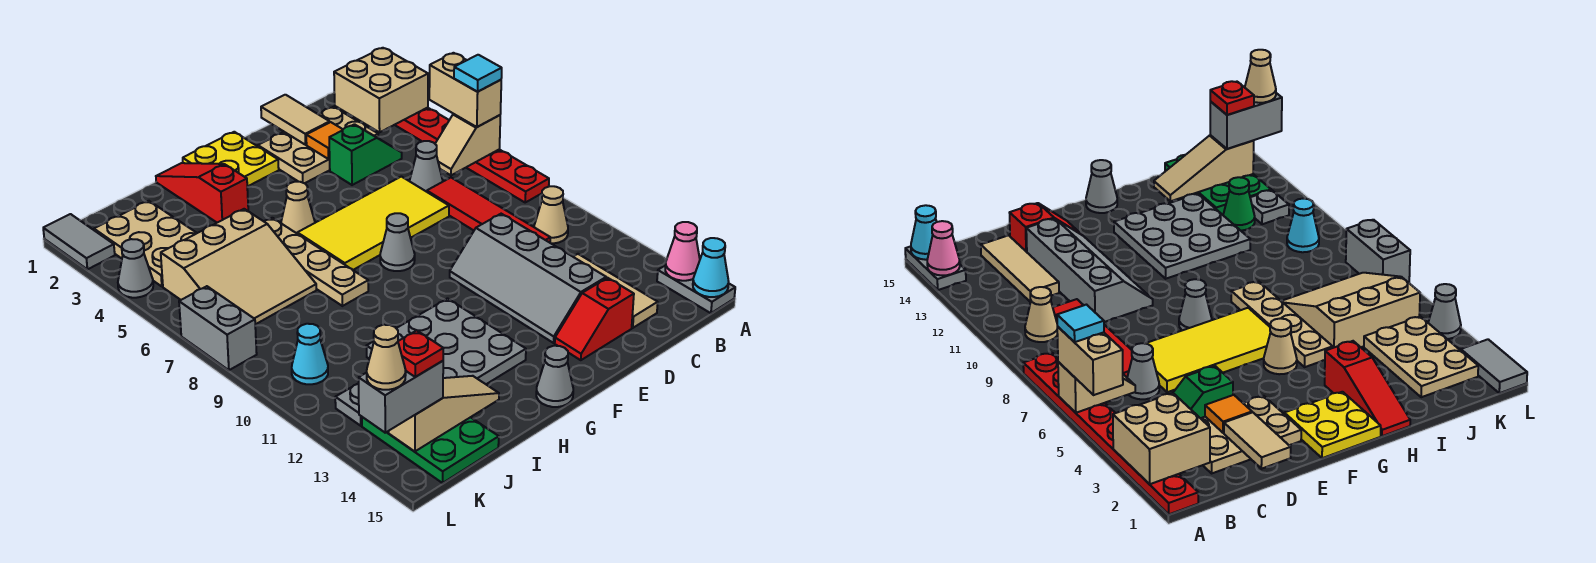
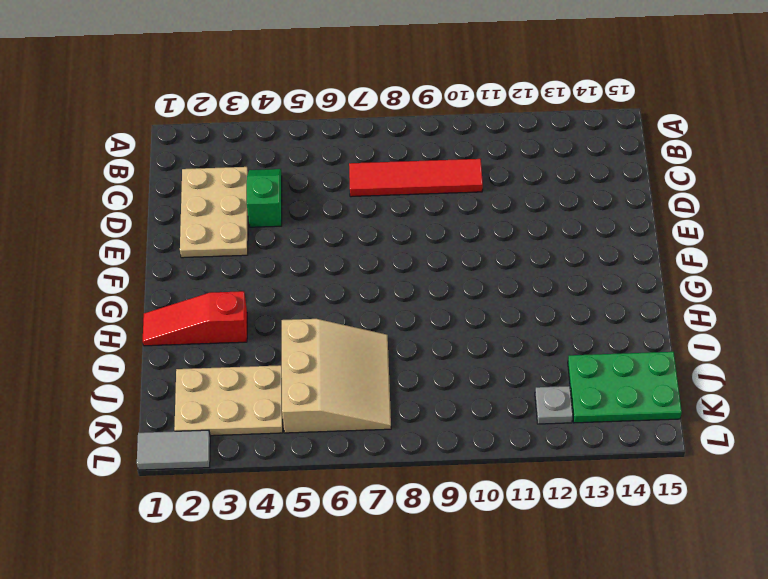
none -> red plate A1:A8 level 1
none -> grey plate A14:A15 level 1
none -> tan cone B10 level 1
none -> grey cone C6 level 1

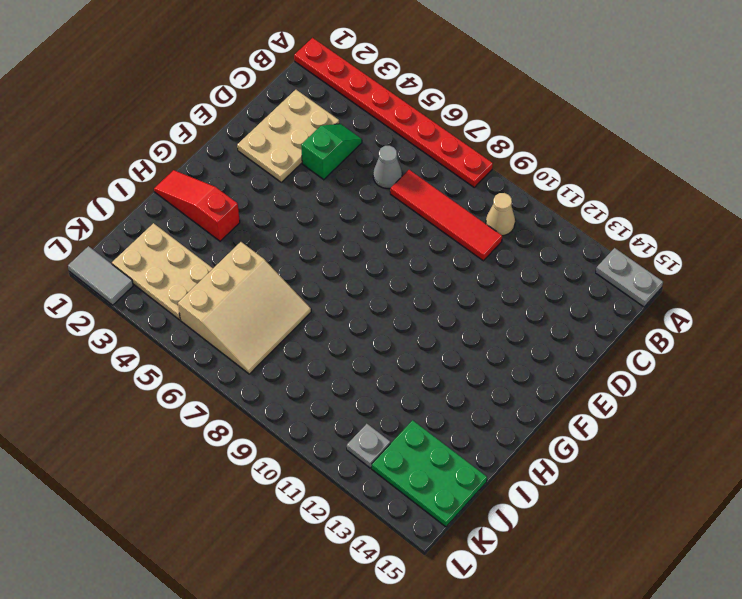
none -> tan tile C12:C14 level 1
none -> yellow tile D6:G7 level 1
none -> grey slope D10:E13 level 1 top D
none -> red slope D14:E14 level 1 top D

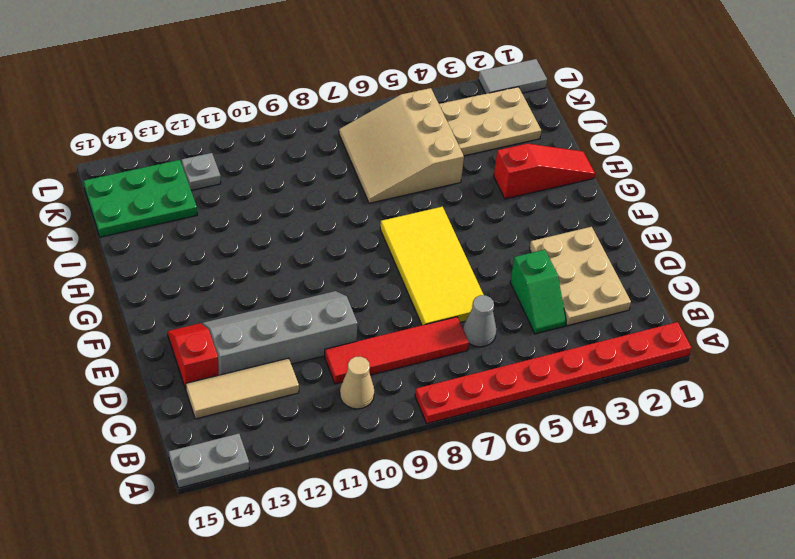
none -> yellow plate F1:G2 level 1
none -> grey cone F8 level 1
none -> tan cone G5 level 1
none -> grey plate G11:I13 level 1

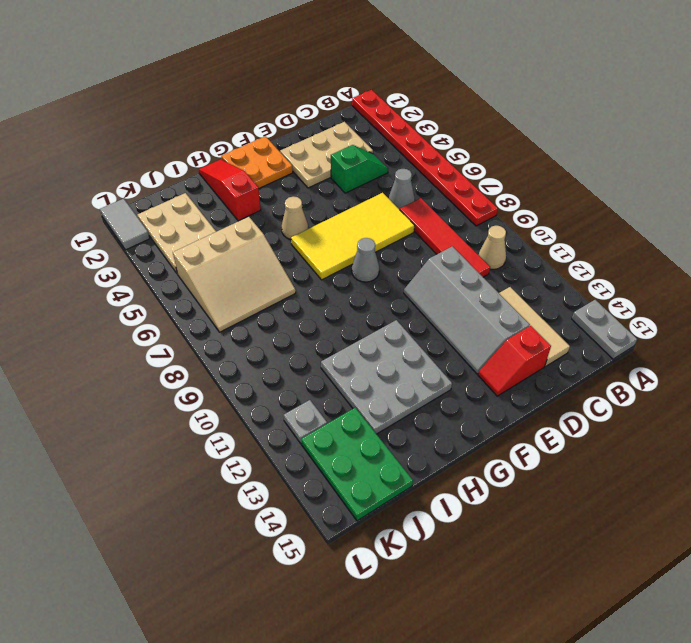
orange plate F1:G2 level 1 -> yellow plate F1:G2 level 1
none -> grey cone G15 level 1
none -> tan plate H5:H8 level 1
none -> green cone J12 level 1
none -> cyan cone K10 level 1

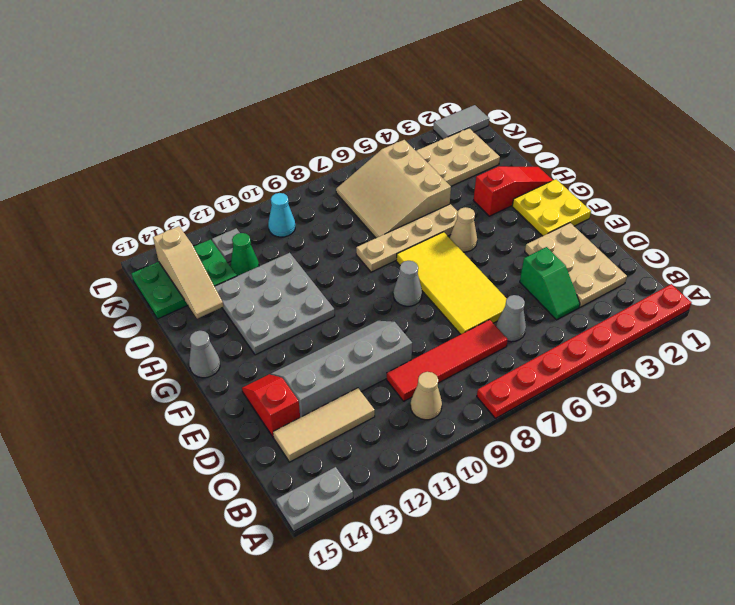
none -> grey cone L4 level 1
none -> grey brick L7:L8 level 1
none -> tan brick A2:B3 level 2
none -> tan slope A6:B6 level 2 top A

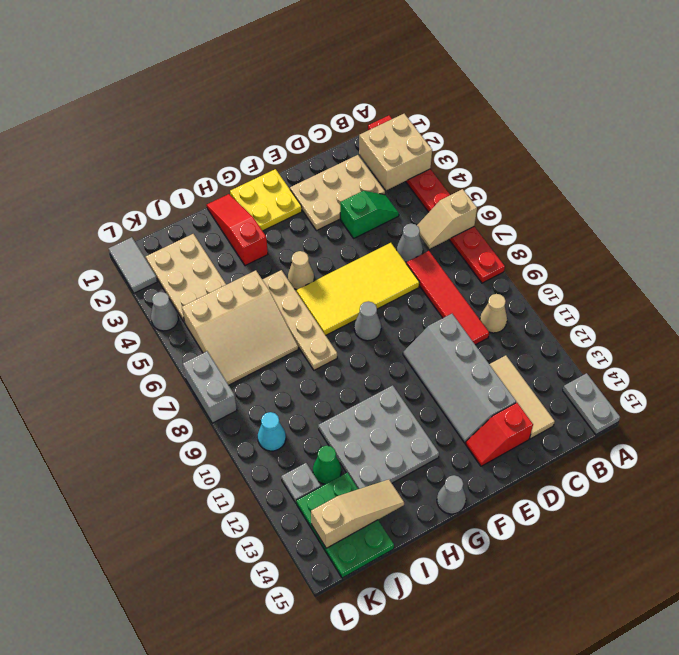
none -> pink cone A14 level 2
none -> cyan cone A15 level 2
none -> tan tile D1:D2 level 2
none -> orange tile D3 level 2

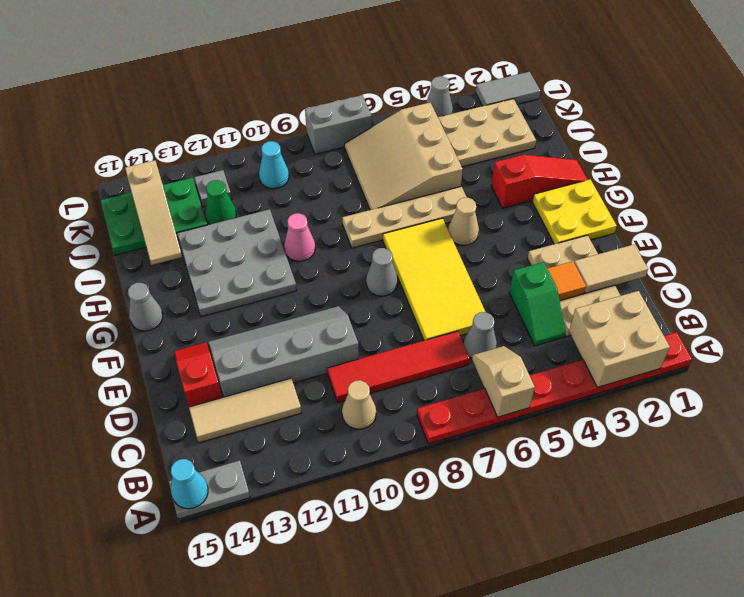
pink cone H10 level 1 -> pink cone A14 level 2
none -> tan brick A5:A6 level 3
none -> grey brick K14:L14 level 3
none -> cyan tile A6 level 4
none -> red plate K14 level 4

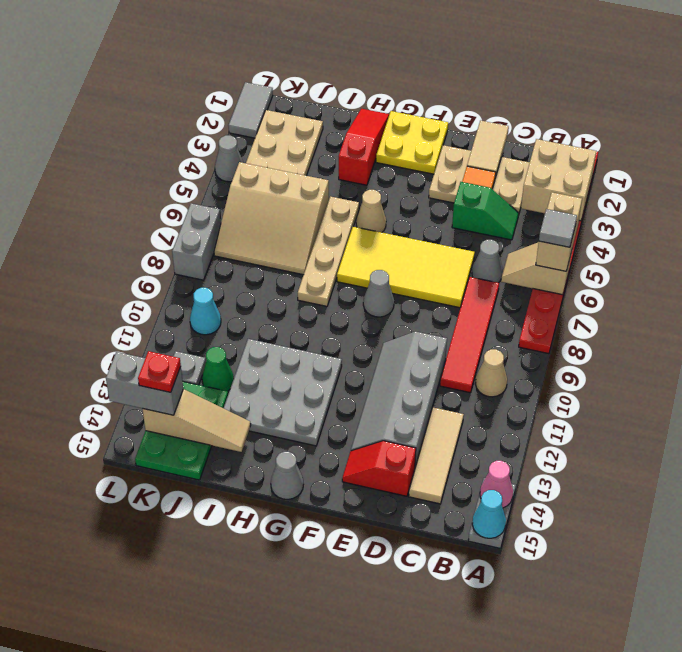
grey tile A6 level 4 -> cyan tile A6 level 4
none -> tan cone L14 level 4

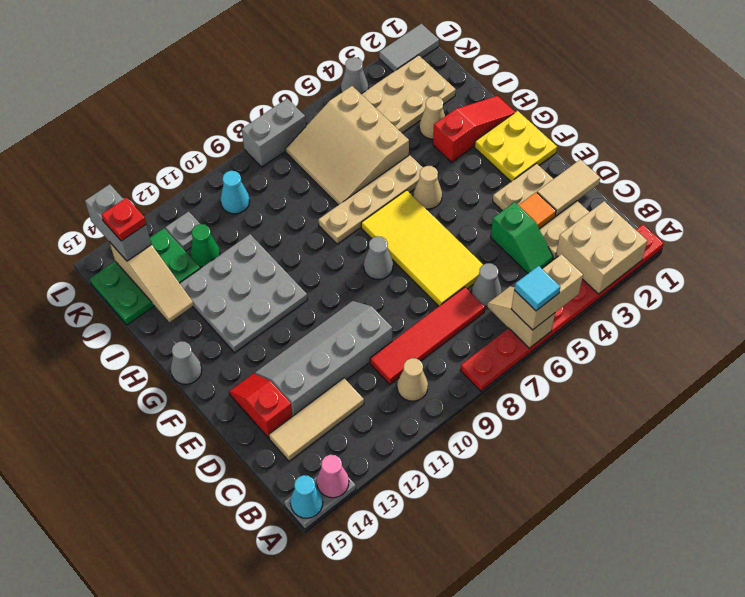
tan cone I3 level 1 -> tan cone L14 level 4

